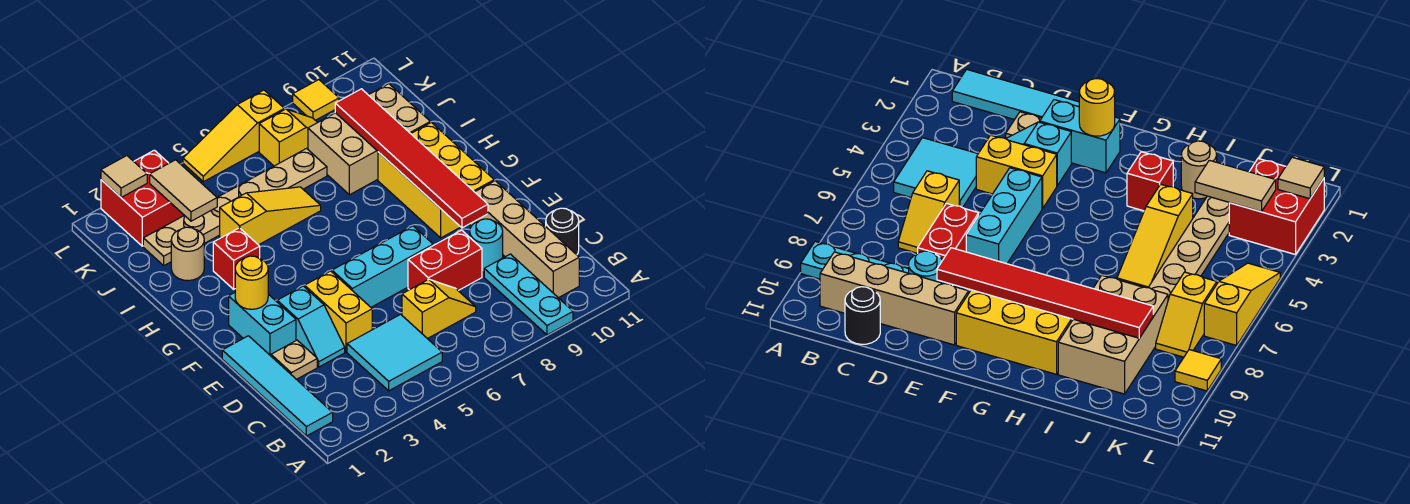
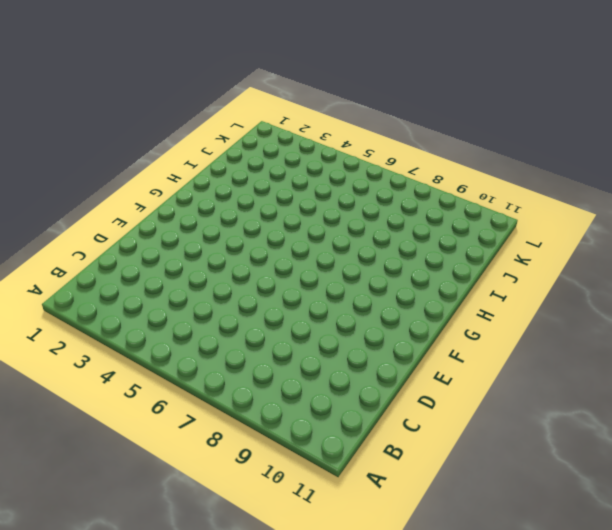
none -> cyan plate A9:C9 level 1
none -> cyan tile B1:E1 level 1
none -> cyan tile B4:C5 level 1

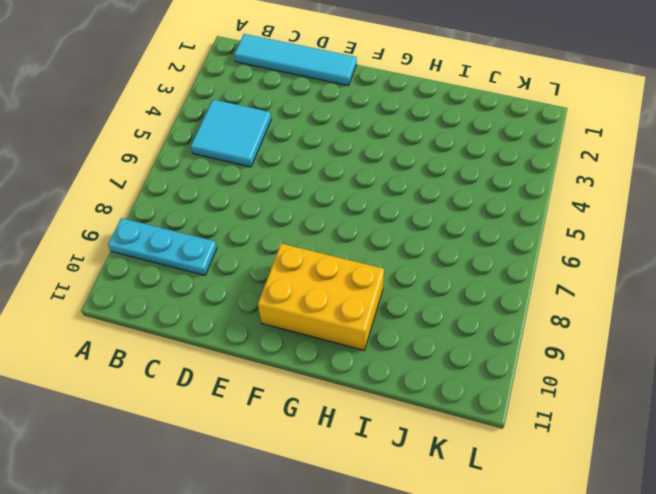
none -> tan brick B10:E10 level 1
none -> yellow slope C6:C7 level 1 top 6
none -> black round brick C11 level 1

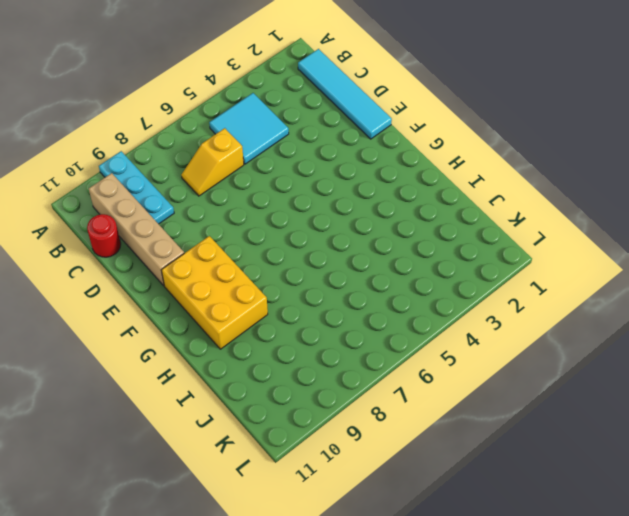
red round brick C11 level 1 -> black round brick C11 level 1
none -> tan plate D2 level 1
none -> cyan slope D3:E3 level 1 top E
none -> yellow brick D4:E4 level 1

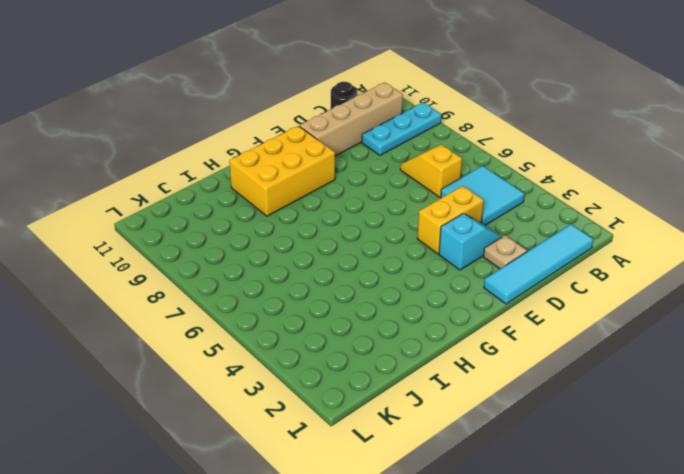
none -> red brick D7:D8 level 1
none -> cyan round brick D9 level 1
none -> cyan brick E2:F2 level 1

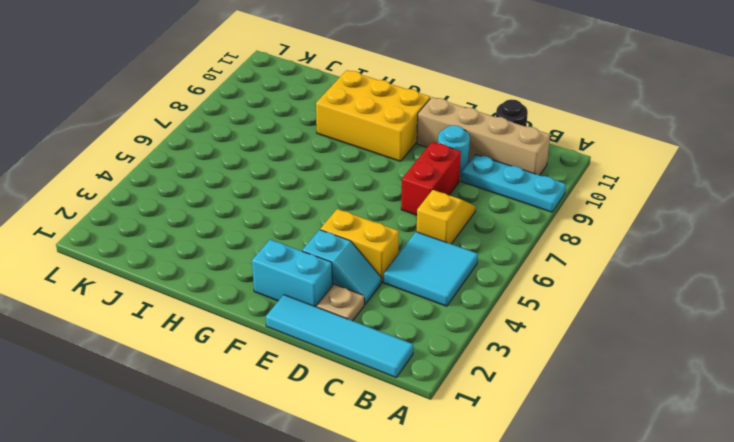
none -> cyan brick E5:E7 level 1
none -> red brick H3 level 1
none -> tan round brick I2 level 1

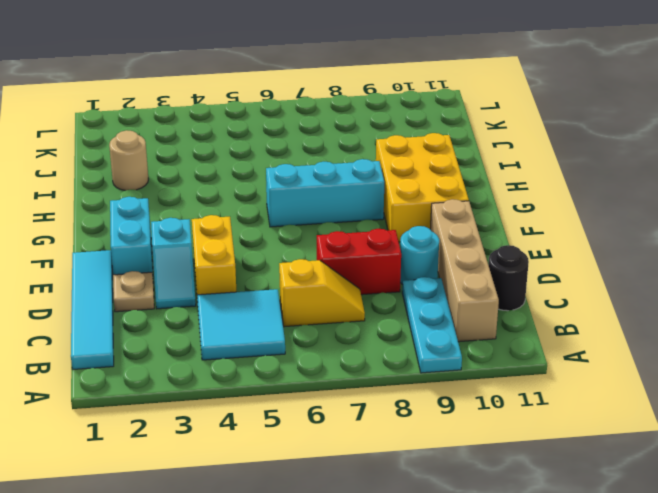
cyan brick G6:G8 level 1 -> cyan brick E5:E7 level 1
none -> red brick H3 level 1
none -> yellow slope I4:I6 level 1 top 4
none -> tan brick I8:J10 level 1

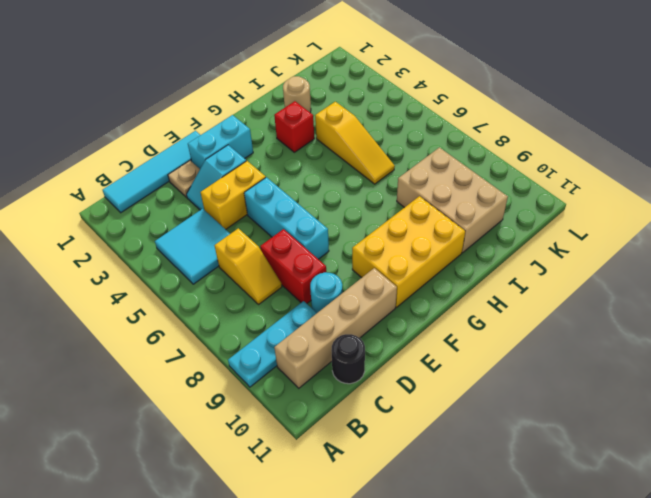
none -> tan plate J2:J7 level 1
none -> red brick K2:L3 level 1
none -> yellow slope K7:K8 level 1 top 7

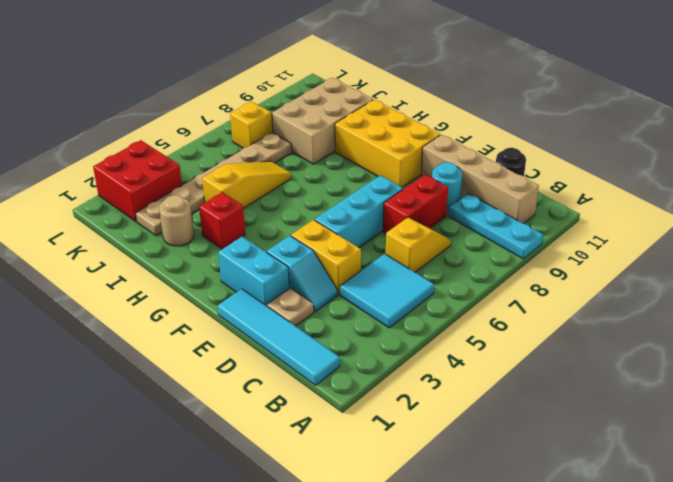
none -> yellow slope L5:L7 level 1 top 7
none -> yellow tile L9 level 1
none -> red tile E9:J9 level 2

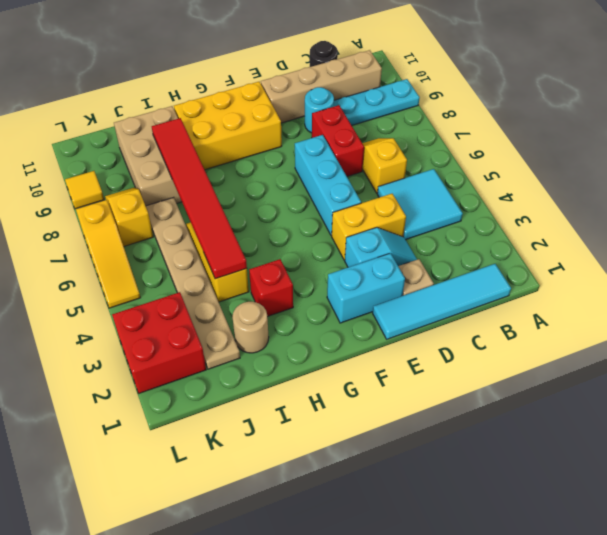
red tile I4:I9 level 2 -> red tile E9:J9 level 2
none -> yellow round brick F2 level 2
none -> tan tile J3:K3 level 2
none -> tan tile L2 level 2

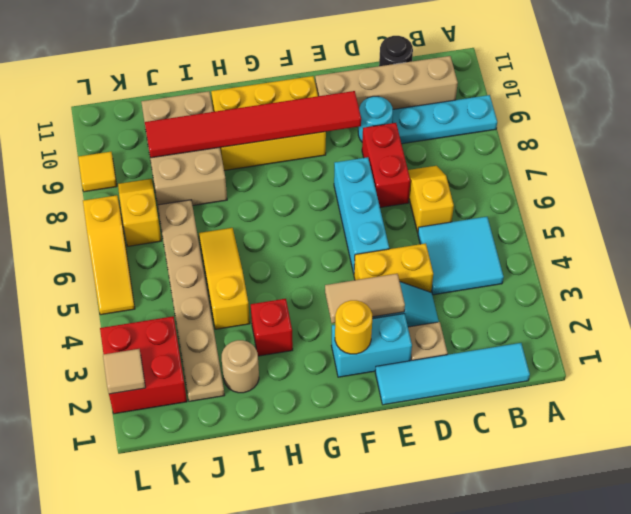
tan tile E3:F3 level 2 -> tan tile J3:K3 level 2

